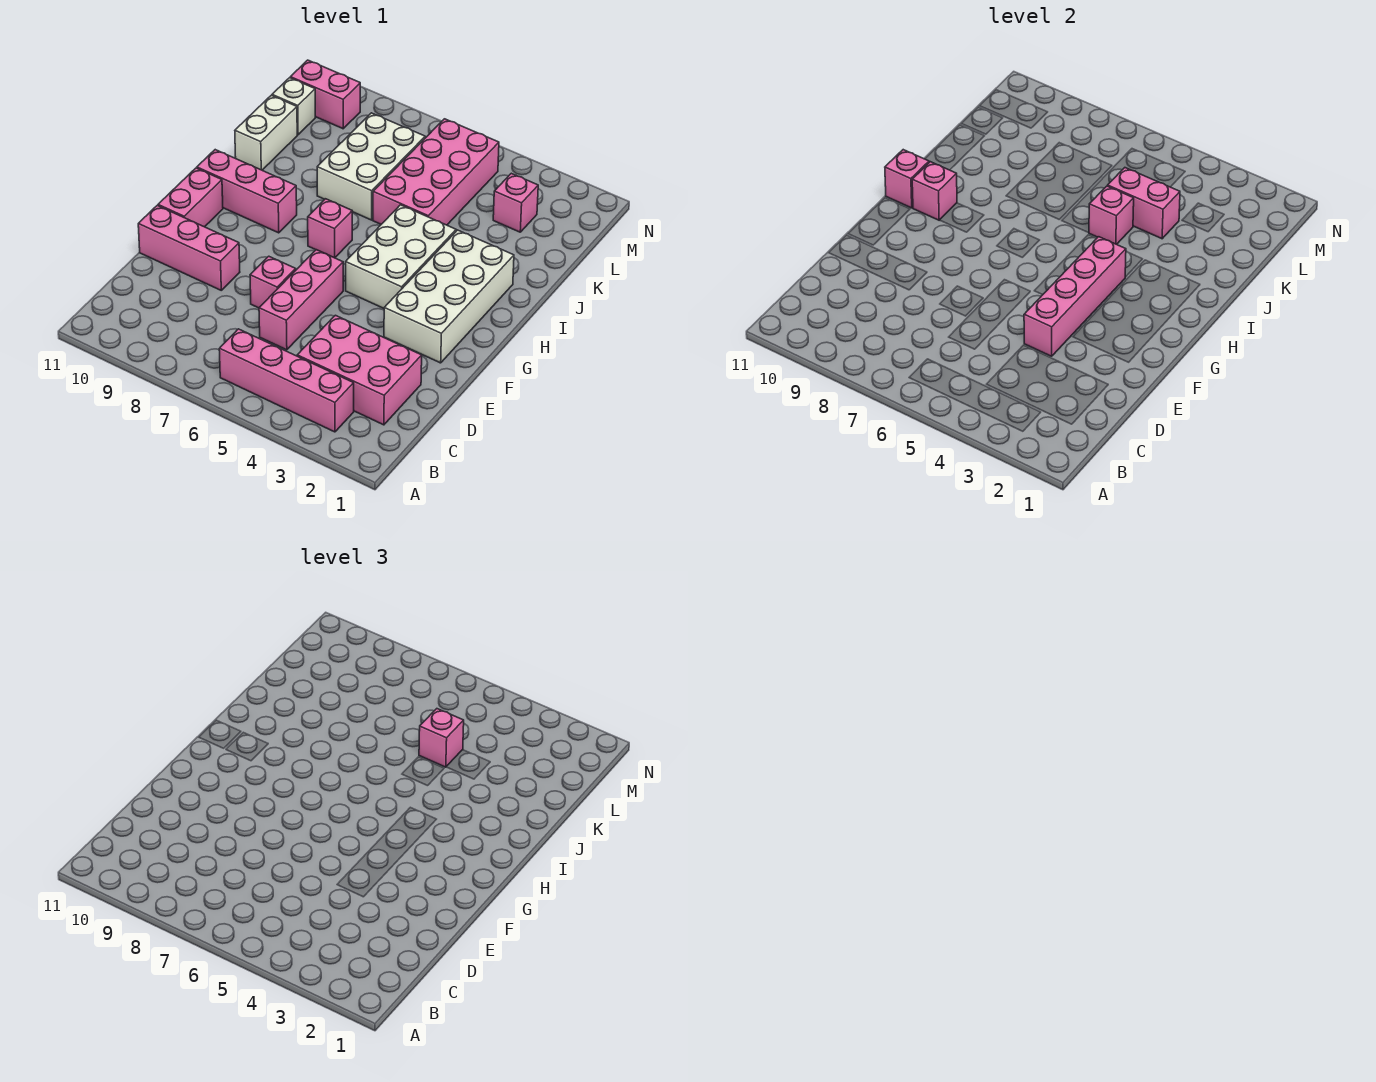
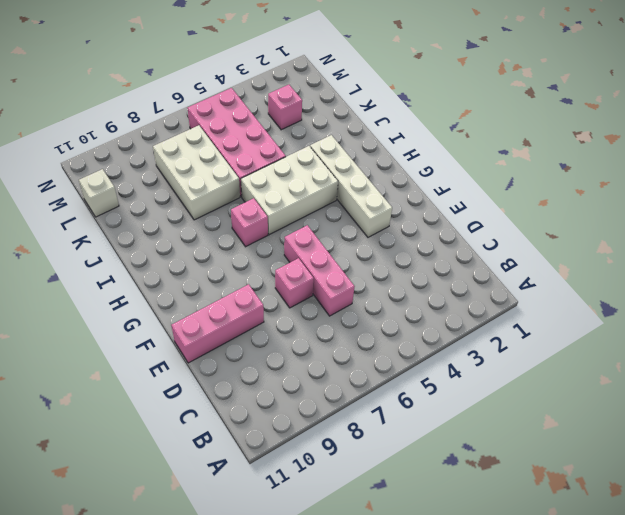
white brick F3:I3 level 1 -> white brick F2:I3 level 1
white brick H4:I6 level 1 -> white brick G4:I5 level 1
none -> pink brick B3:B6 level 1
none -> pink brick C2:D4 level 1
none -> pink brick F11:G11 level 1

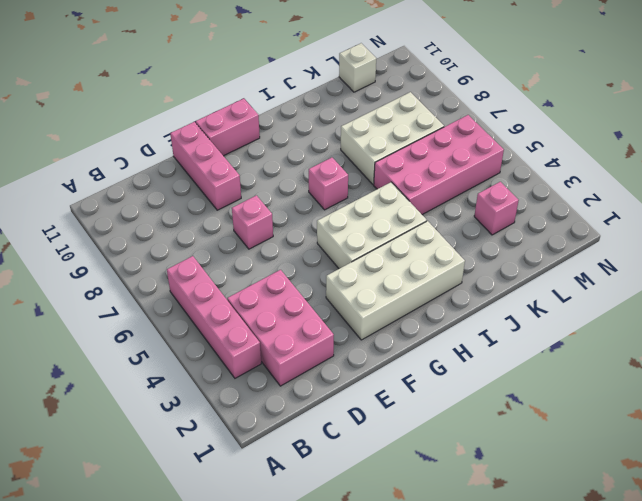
none -> pink brick D6:F6 level 1
none -> pink brick H9:H11 level 1
none -> white brick J11:K11 level 1

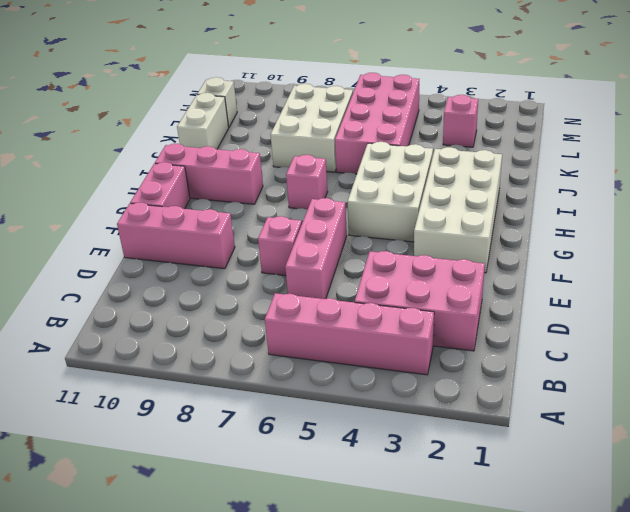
none -> pink brick M10:M11 level 1
none -> pink brick E4:H4 level 2
none -> pink brick H10 level 2

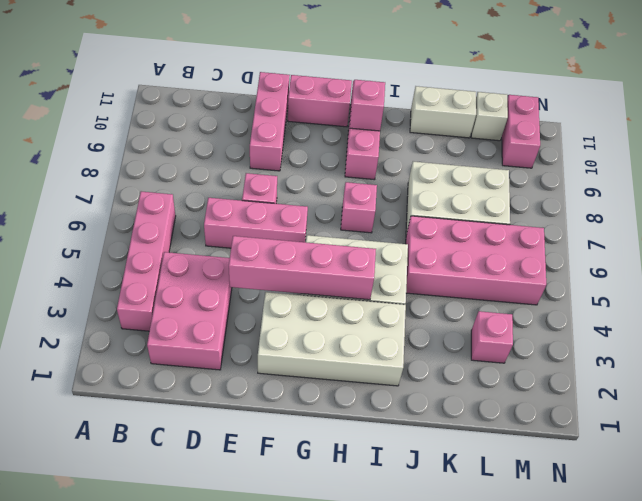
none -> pink brick H11 level 2
none -> pink brick J5 level 2
none -> pink brick K4:K5 level 2

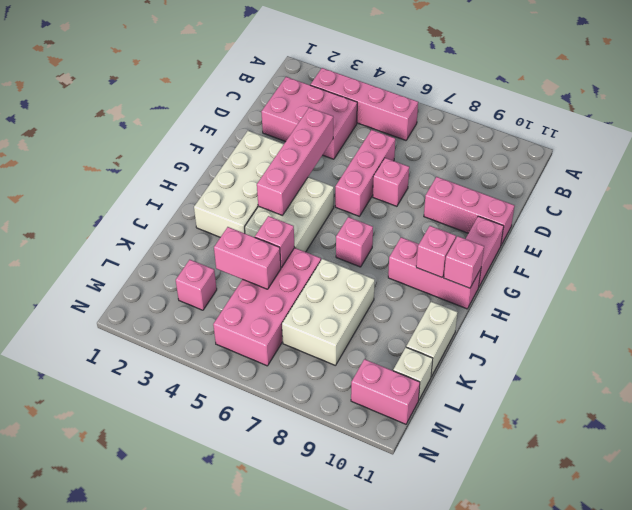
none -> pink brick K5 level 3

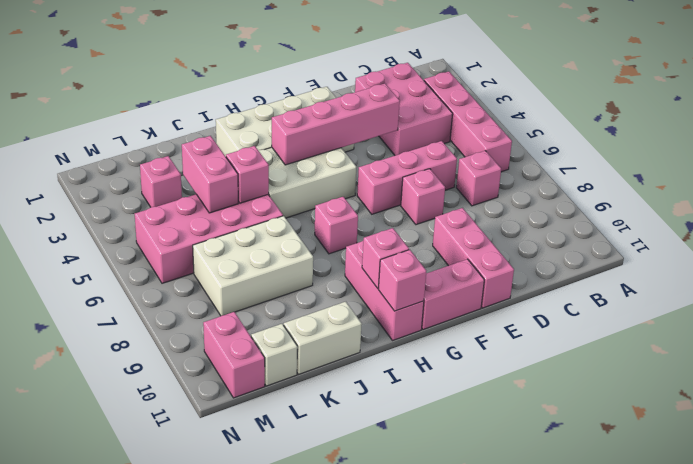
pink brick C7 level 1 -> pink brick K5 level 3

